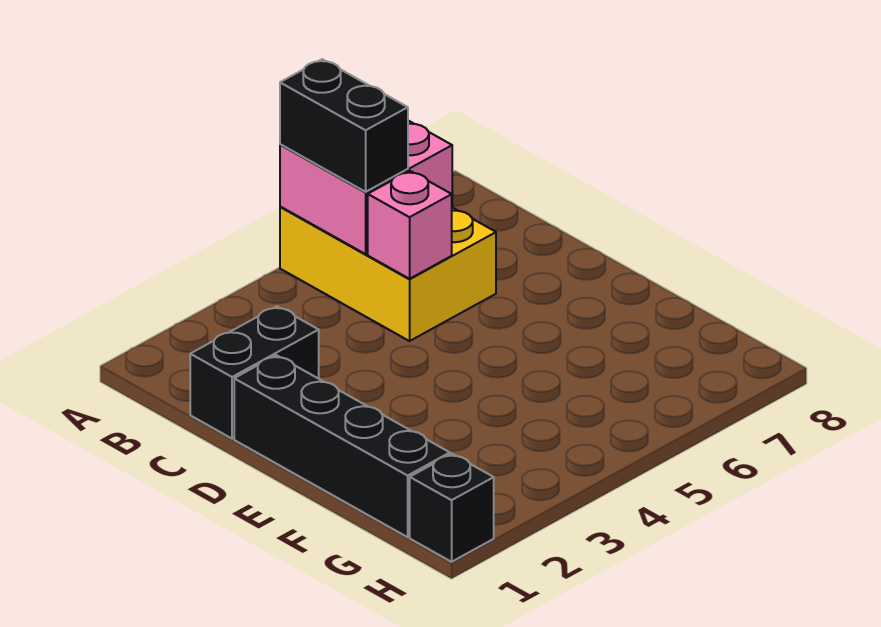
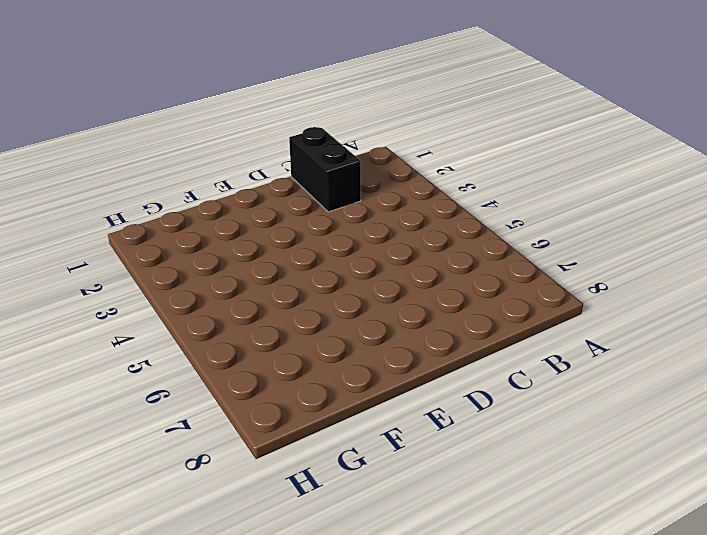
none -> yellow brick A5:C6 level 1
none -> black brick D1:G1 level 1

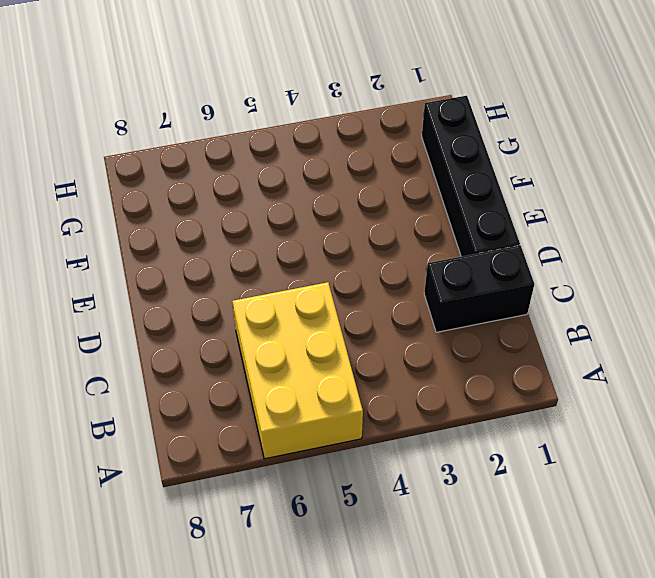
none -> black brick H1 level 1
none -> pink brick A5:B6 level 2

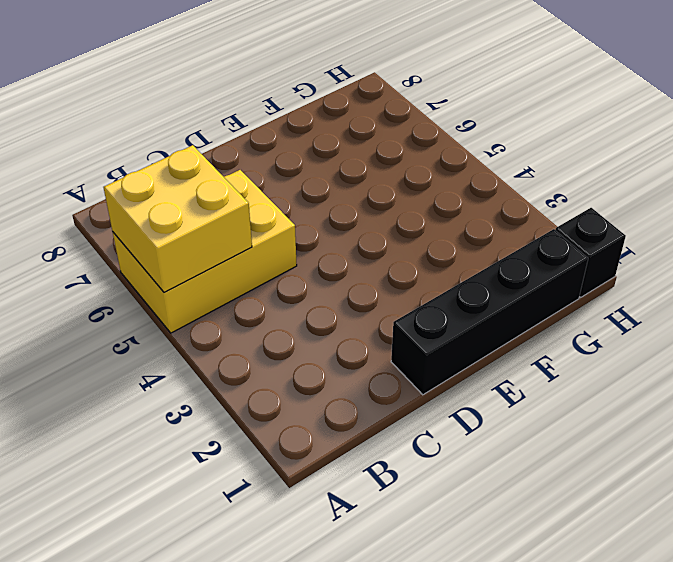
yellow brick A5:B6 level 2 -> pink brick A5:B6 level 2
none -> black brick C1:C2 level 1
none -> pink brick C5 level 2

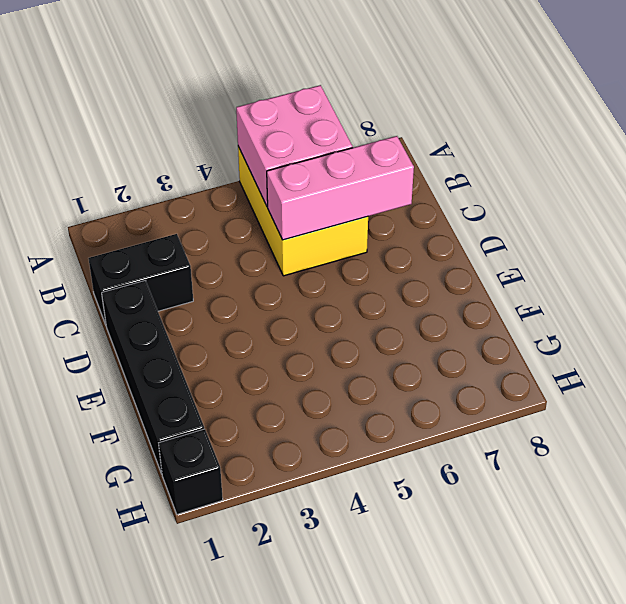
pink brick C5:C7 level 2 -> pink brick C5 level 2
none -> black brick A5:B5 level 3

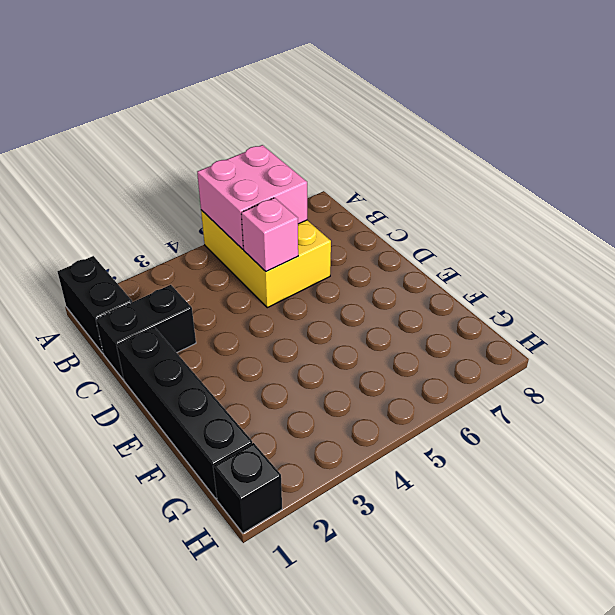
black brick A1:B1 level 1 -> black brick A5:B5 level 3

